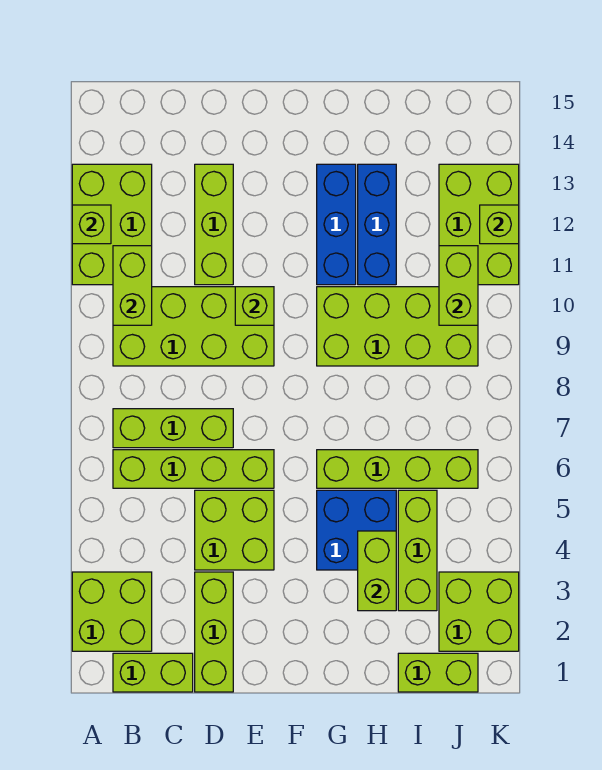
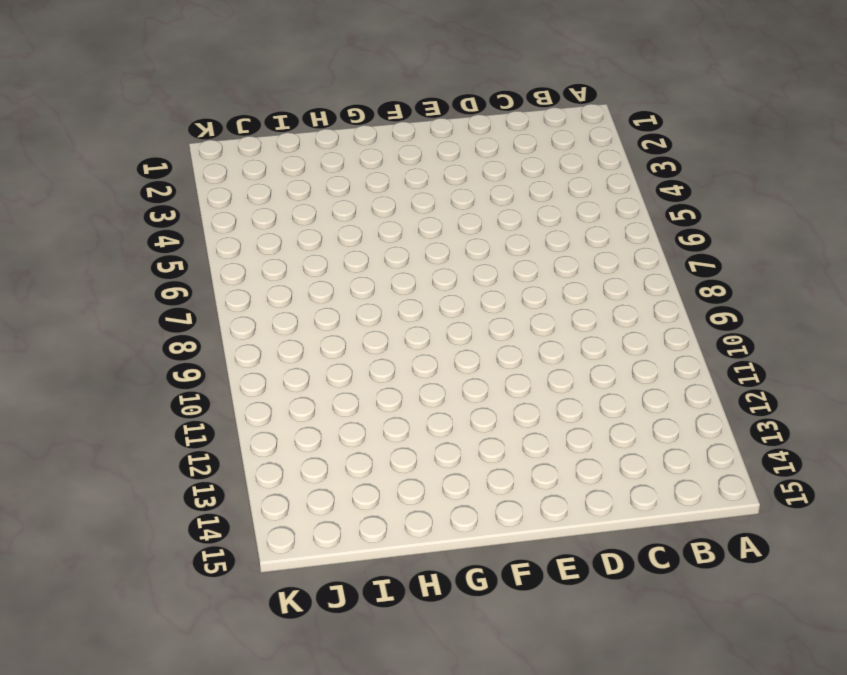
none -> lime brick A2:B3 level 1
none -> lime brick A11:B13 level 1
none -> lime brick B1:C1 level 1

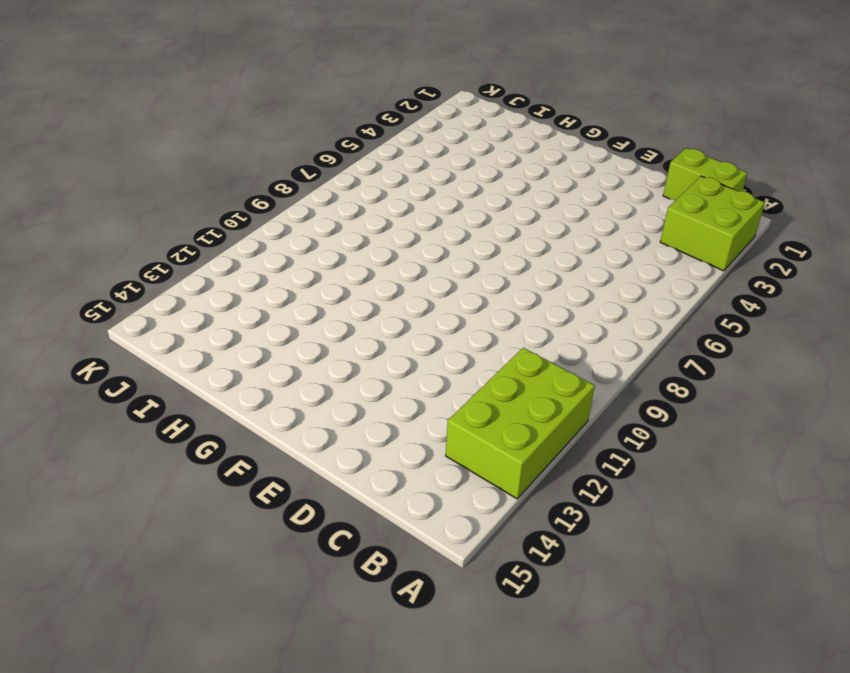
none -> lime brick B6:E6 level 1
none -> lime brick B7:D7 level 1
none -> lime brick B9:E10 level 1

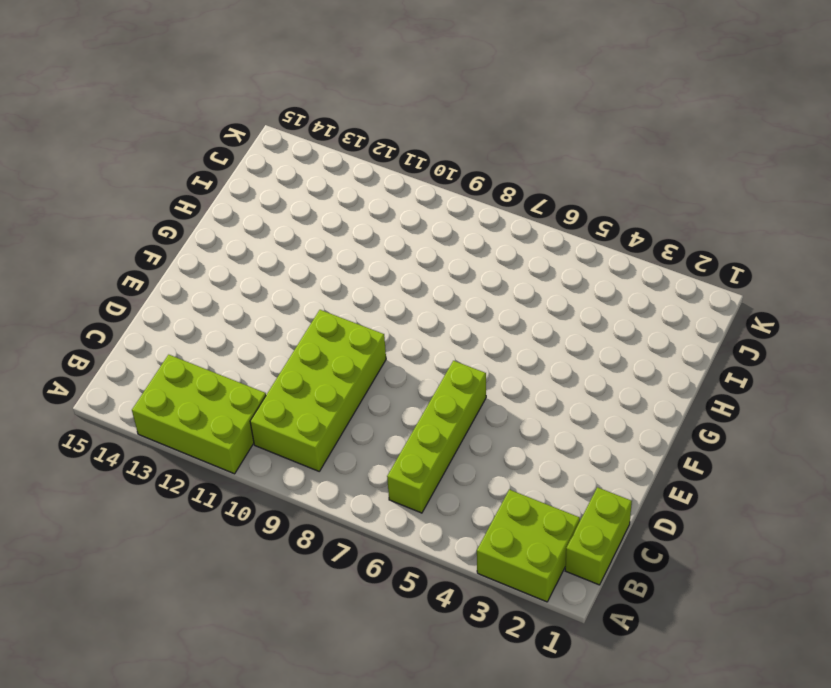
none -> lime brick B7:D7 level 1
none -> lime brick D1:D3 level 1
none -> lime brick D4:E5 level 1

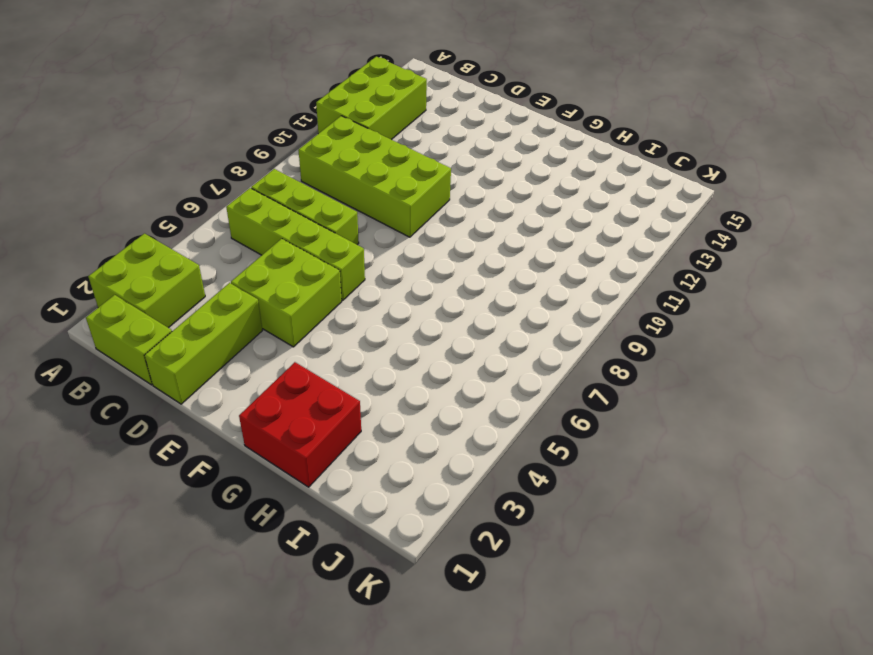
red brick G1:H2 level 1 -> none
none -> lime brick D11:D13 level 1
none -> blue brick G4:H5 level 1
none -> lime brick G6:J6 level 1

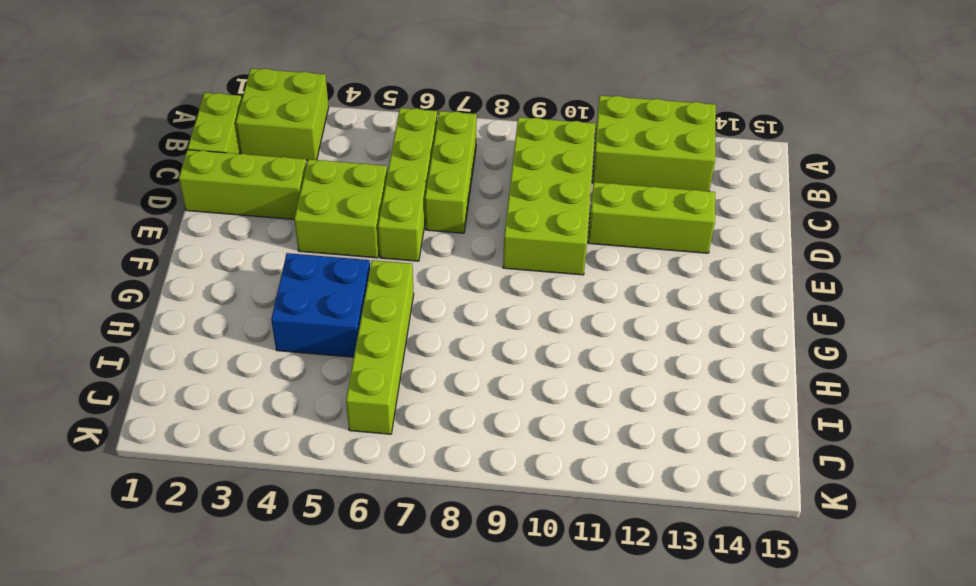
none -> lime brick G9:J10 level 1
none -> blue brick G11:G13 level 1
none -> blue brick H11:H13 level 1

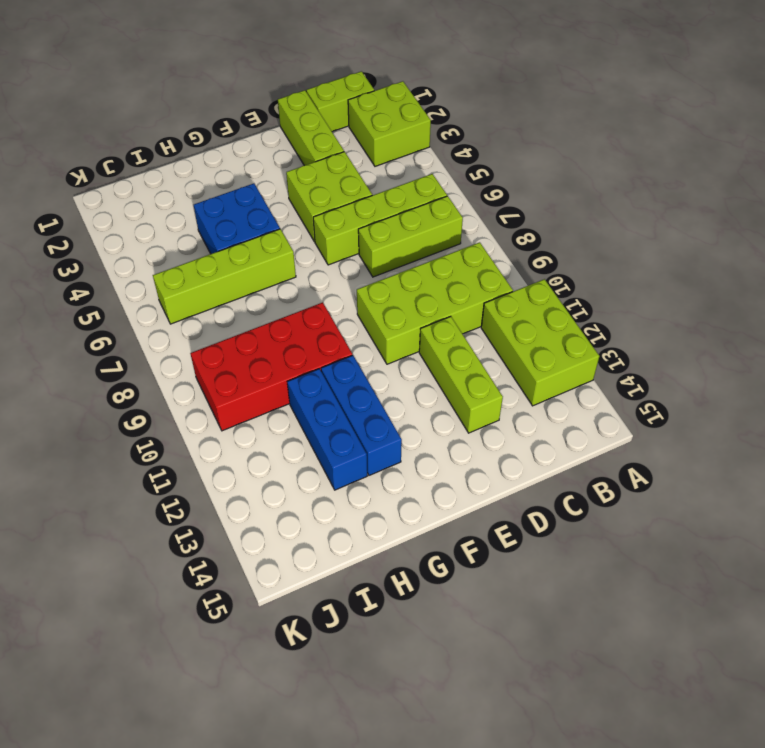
red brick G9:J10 level 1 -> lime brick G9:J10 level 1
none -> lime brick I1:J1 level 1
none -> lime brick I3:I5 level 1
none -> lime brick J2:K3 level 1

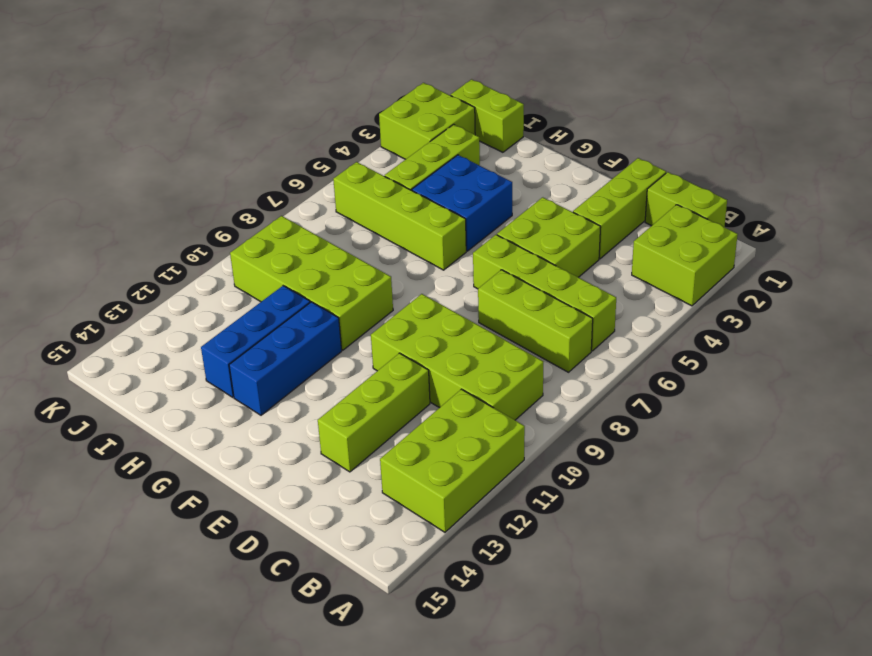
none -> lime brick J11:K13 level 1
none -> lime brick A12 level 2
none -> lime brick B10:B11 level 2

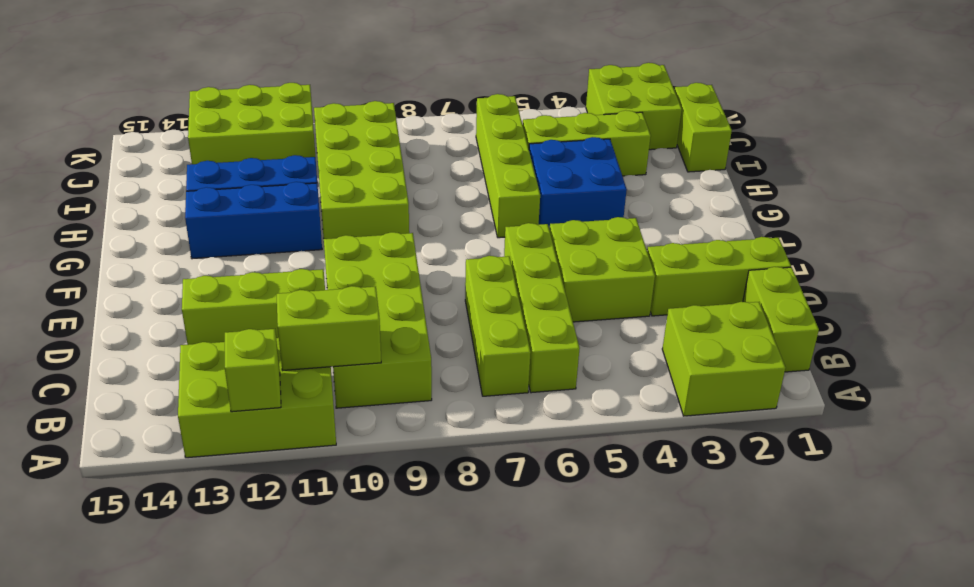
none -> lime brick E10 level 2
none -> lime brick H3:H4 level 2
none -> lime brick J10:J11 level 2

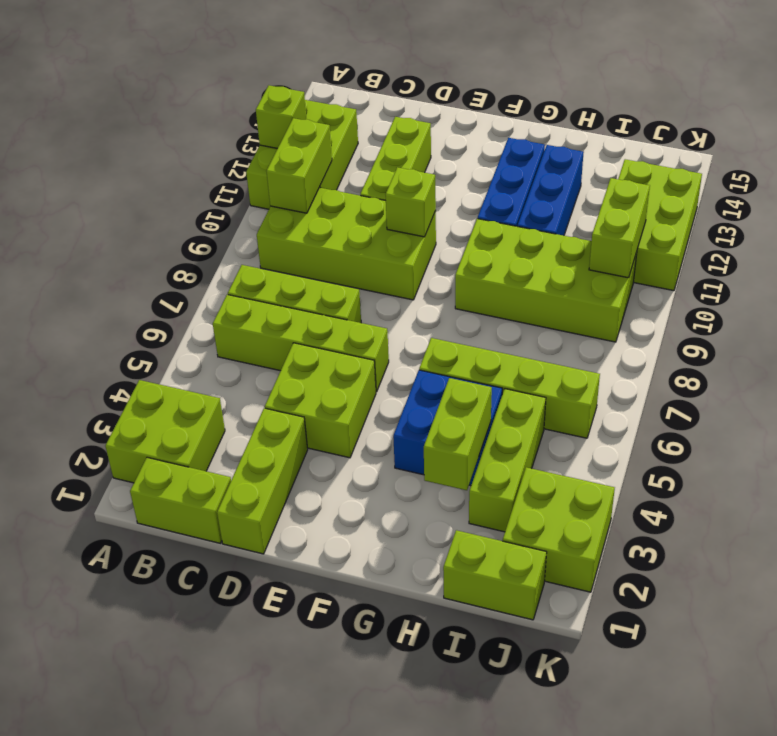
none -> lime brick K12 level 2

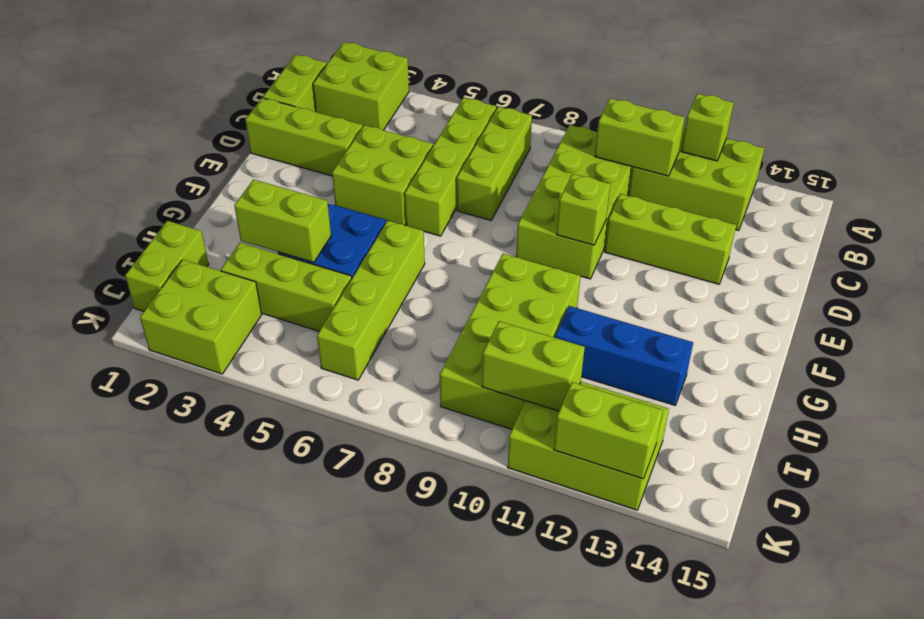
lime brick K12:K13 level 2 -> lime brick K12 level 2
none -> blue brick G11:G13 level 1

